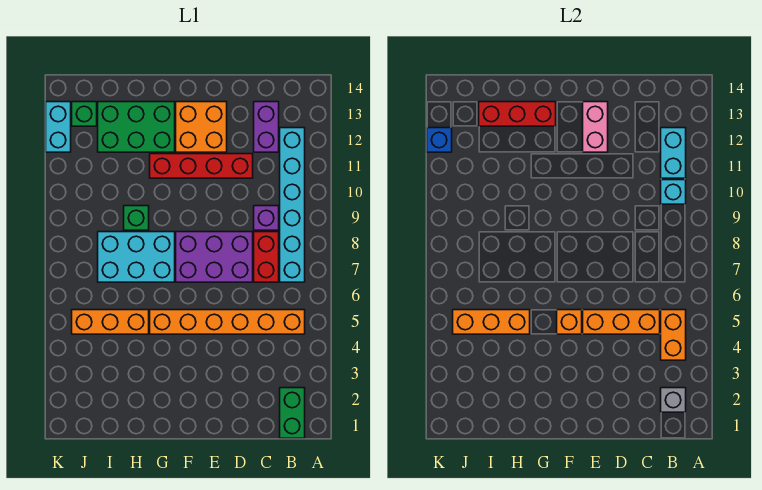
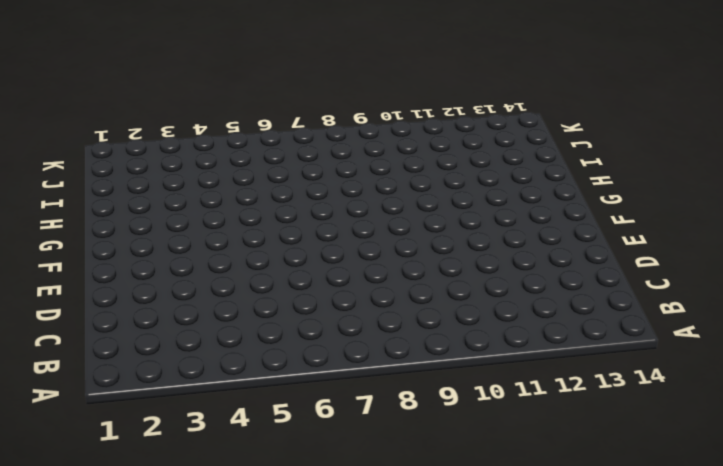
none -> green brick B1:B2 level 1
none -> orange brick B5:G5 level 1
none -> cyan brick B7:B12 level 1

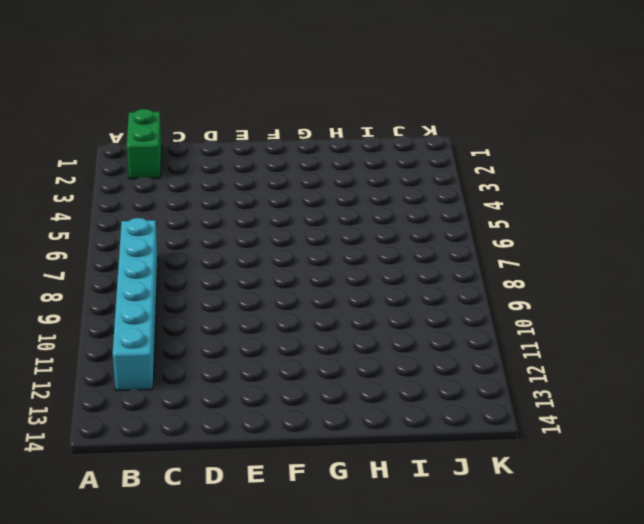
none -> orange brick B5:G5 level 1
none -> red brick C7:C8 level 1
none -> purple brick C9 level 1

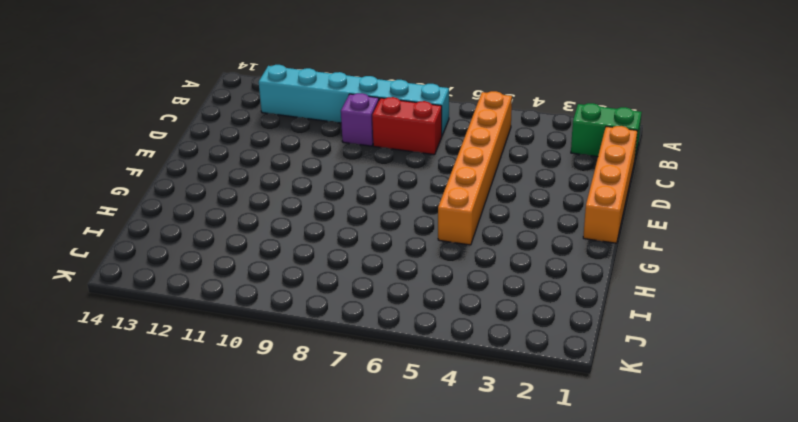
orange brick C1:F1 level 1 -> none
none -> purple brick C12:C13 level 1
none -> purple brick D7:F8 level 1
none -> red brick D11:G11 level 1

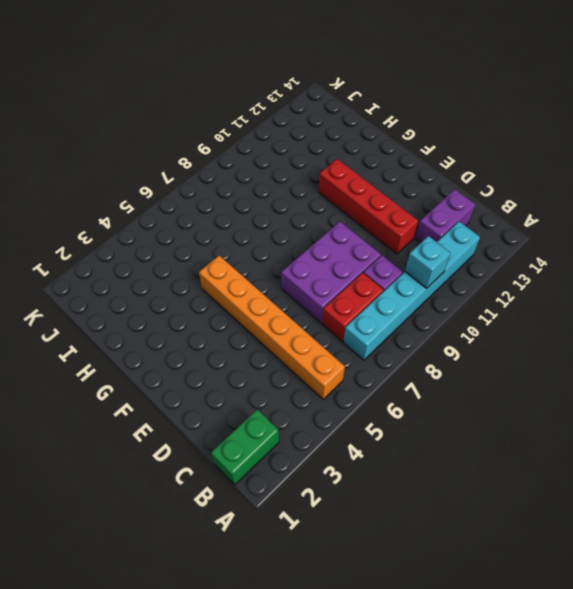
purple brick D7:E9 level 1 -> purple brick D7:F8 level 1
none -> orange brick E12:F13 level 1
none -> cyan brick G7:I8 level 1
none -> green brick G12:I13 level 1

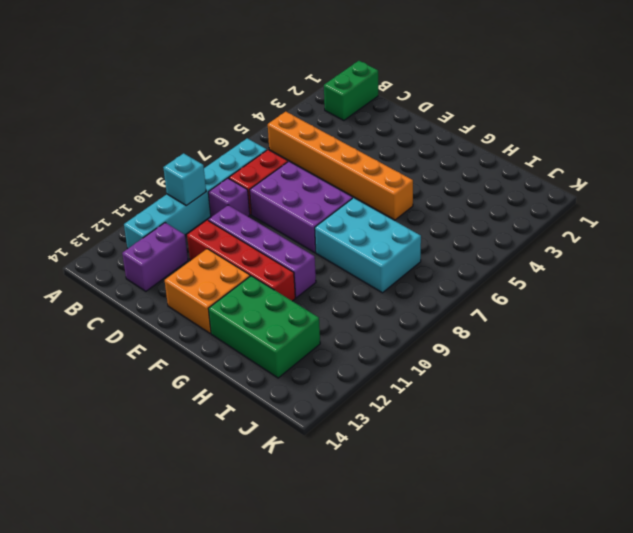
purple brick D10:G10 level 1 -> none
none -> orange brick H5:J5 level 1
none -> green brick H9 level 1
none -> green brick J13 level 1

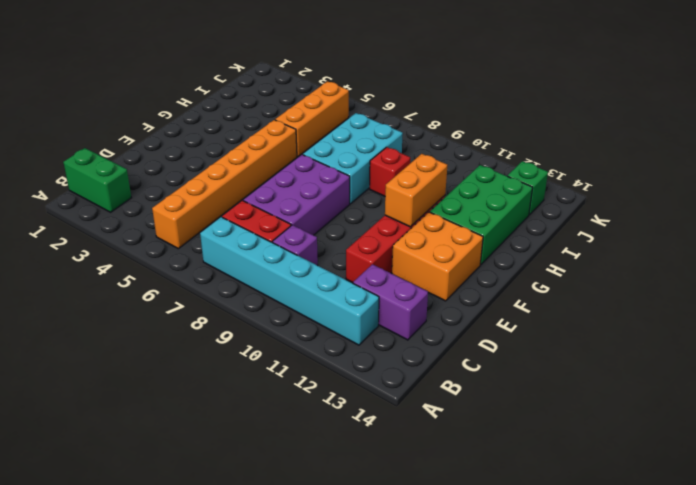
orange brick F11:G11 level 2 -> orange brick B4:B5 level 2
red brick H9 level 1 -> green brick H9 level 1
none -> cyan brick K12:K13 level 1
none -> grey brick B2 level 2
none -> cyan brick B10 level 2

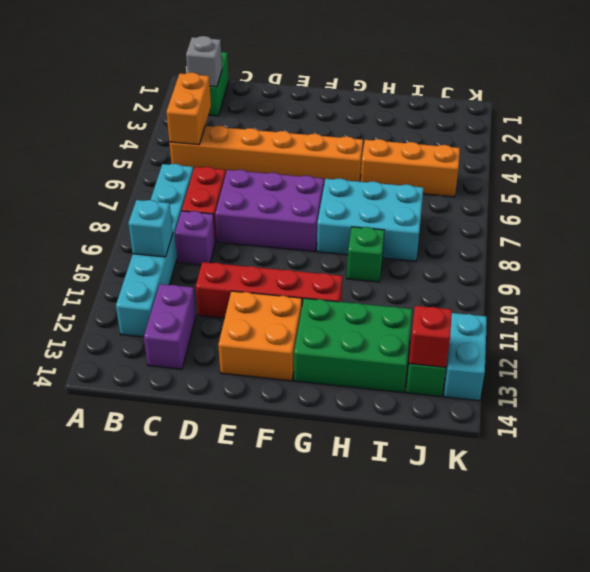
red brick J13 level 2 -> none
none -> cyan brick B11:B12 level 2
none -> orange brick C5:E5 level 2
none -> pink brick E12:E13 level 2

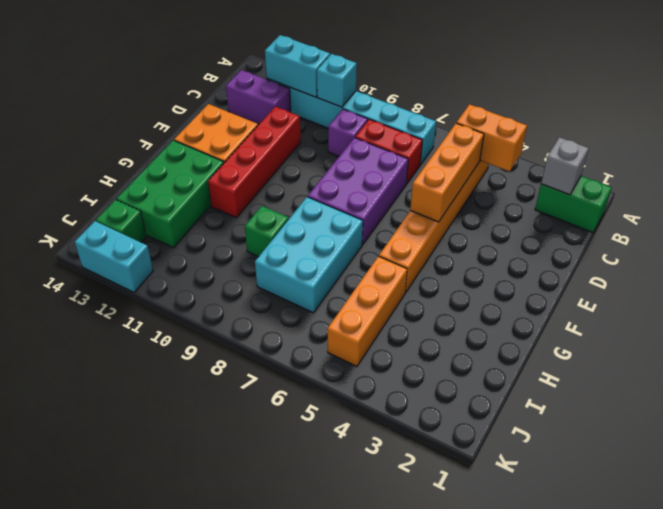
none -> pink brick E12:E13 level 2
none -> orange brick F5 level 2
none -> red brick G13:I13 level 2

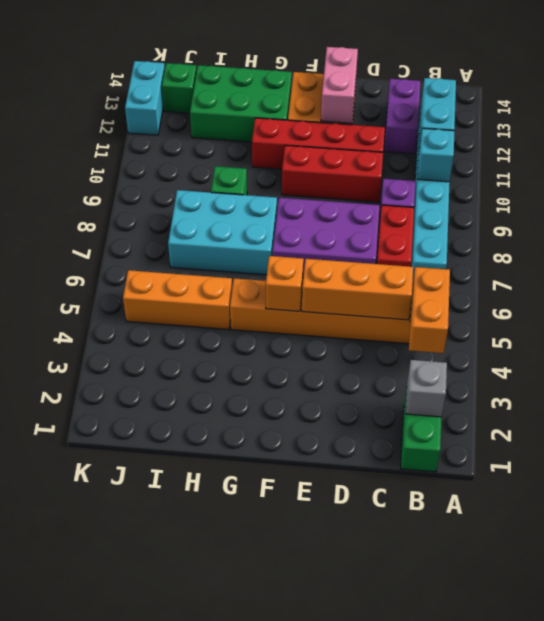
red brick D10:F10 level 1 -> red brick G13:I13 level 2
none -> orange brick H5:J5 level 2
none -> blue brick K12 level 2

